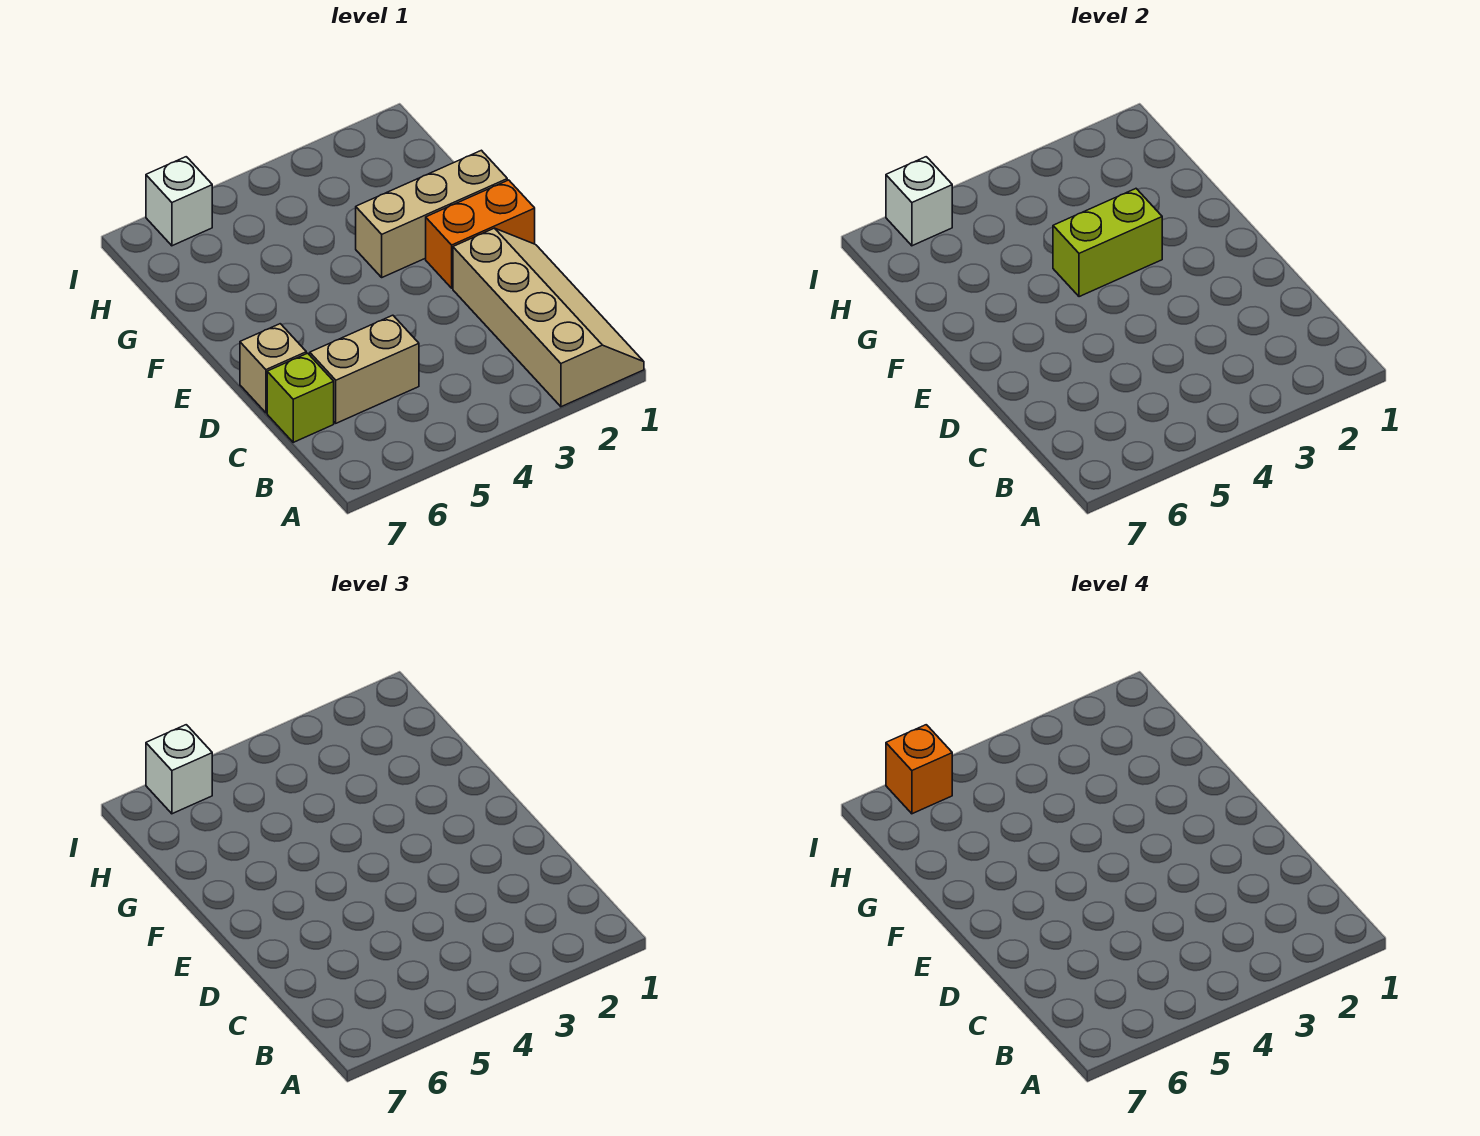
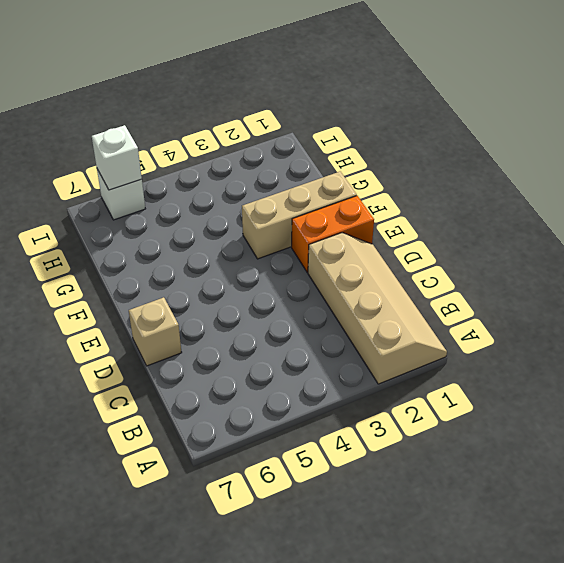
none -> tan brick C5:C6 level 1
none -> lime brick C7 level 1

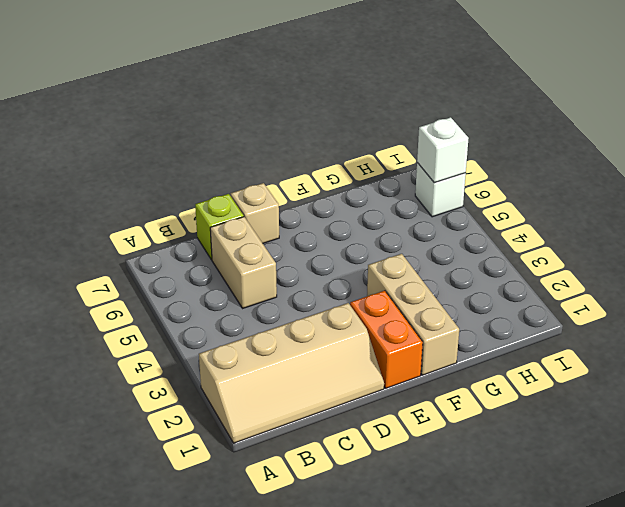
none -> lime brick F3:F4 level 2
none -> white brick I6 level 3

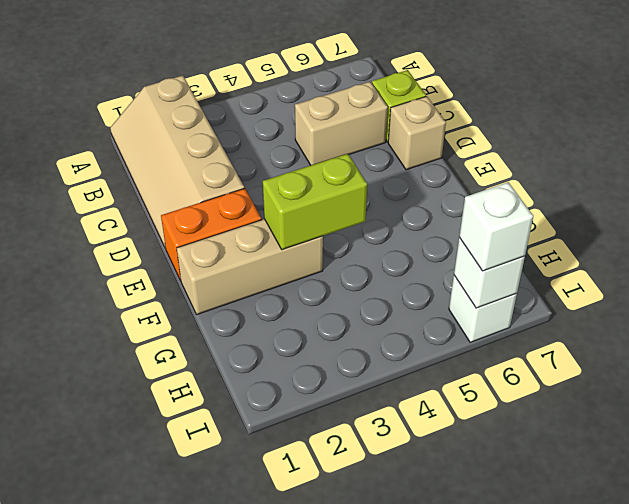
none -> orange brick I6 level 4

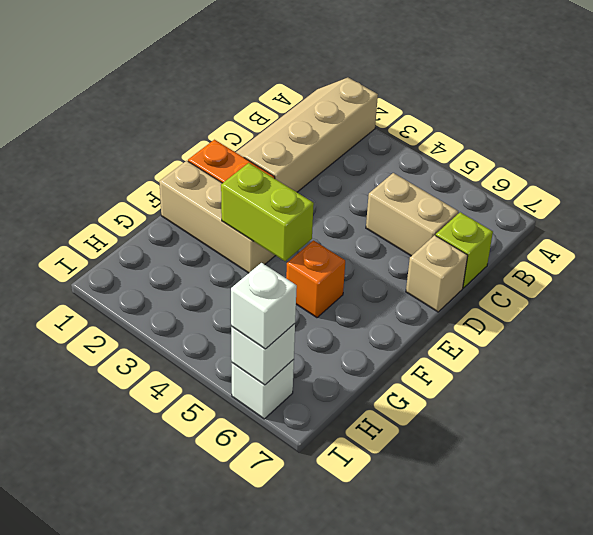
orange brick F5 level 1 -> orange brick I6 level 4

